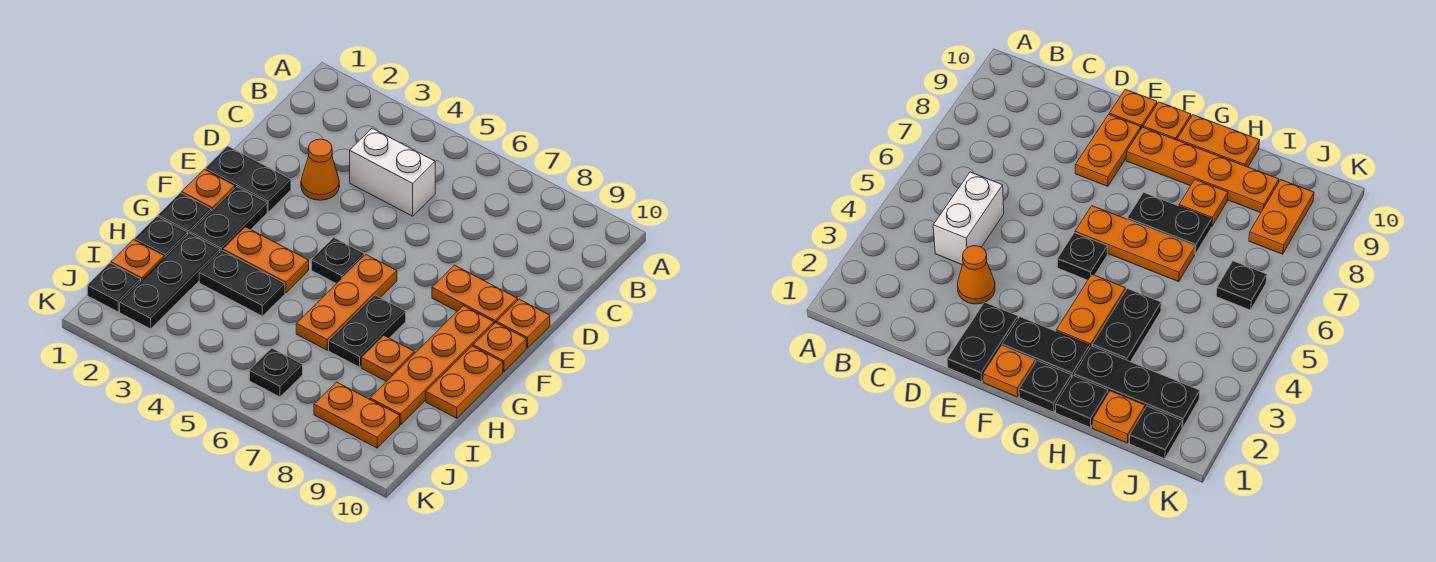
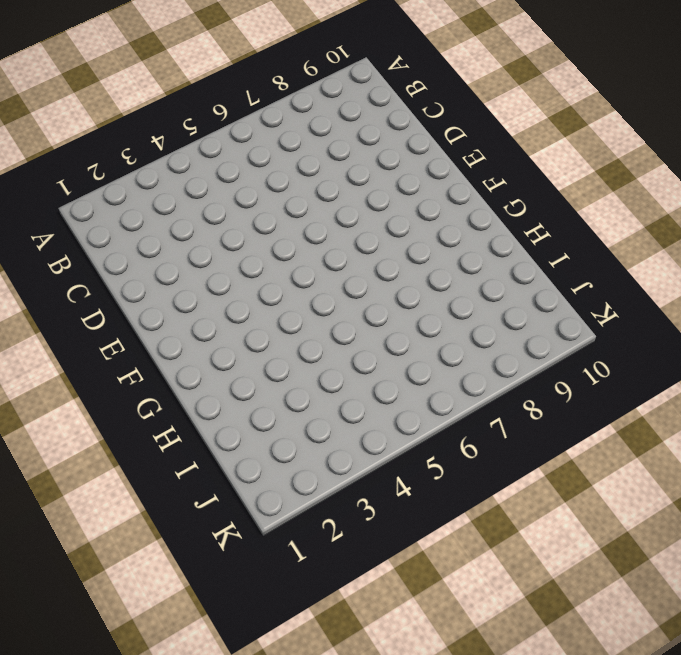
none -> white brick C4:C5 level 1
none -> orange cone D3 level 1
none -> black plate E1:E2 level 1

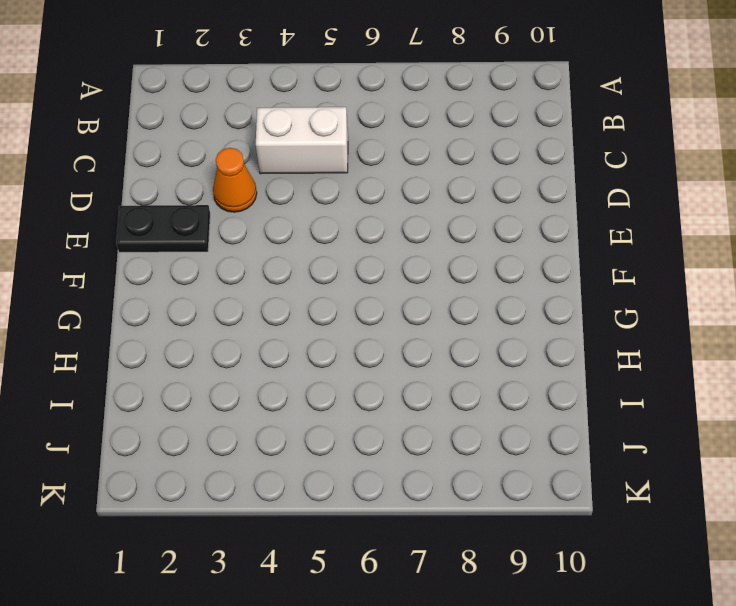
none -> orange plate E8:E9 level 1
none -> orange plate E10 level 1
none -> orange plate F1 level 1

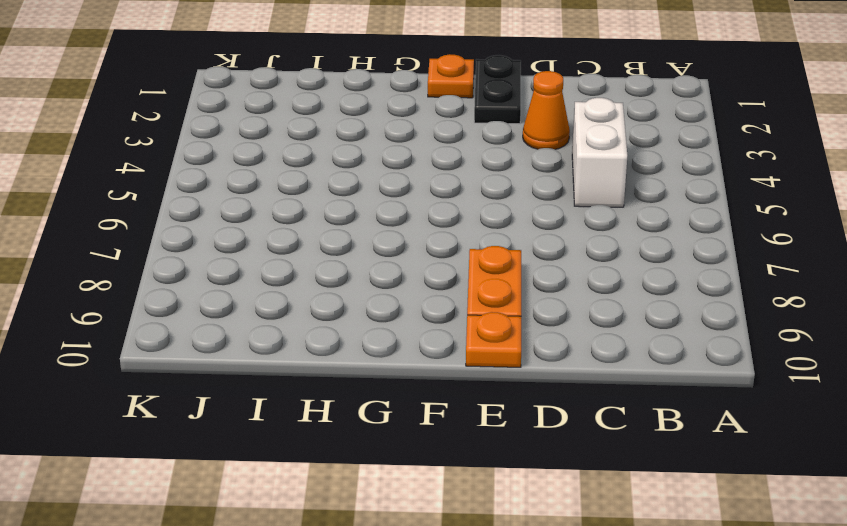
none -> black plate F2:G2 level 1
none -> black plate F5 level 1
none -> orange plate F6:H6 level 1

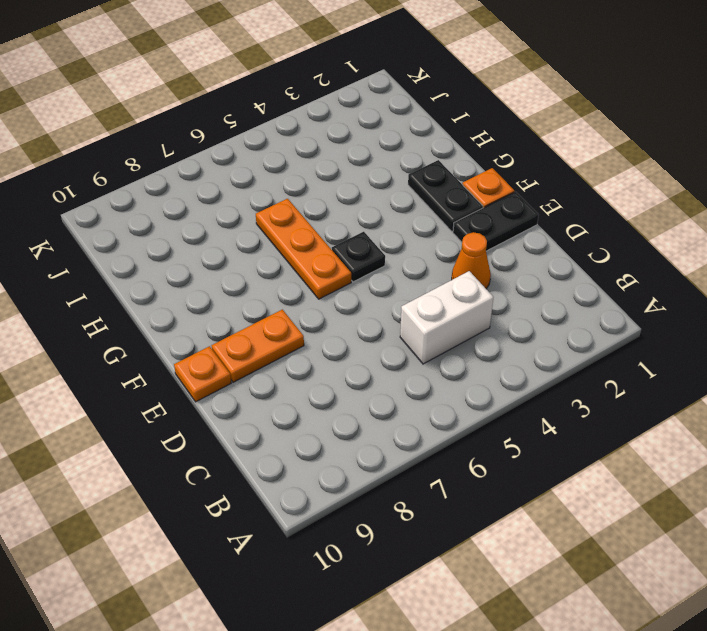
none -> orange plate F9:I9 level 1
none -> orange plate F10 level 1
none -> black plate G1 level 1

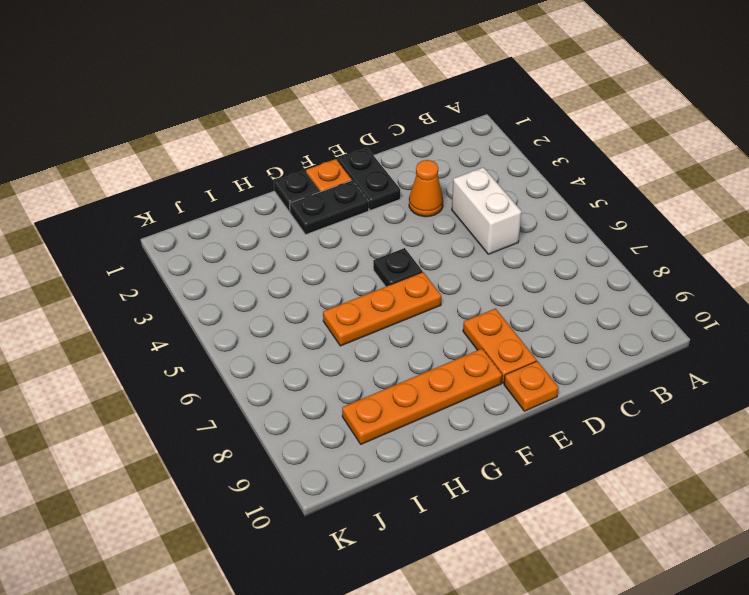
none -> orange plate F10 level 1
none -> orange plate G3:G4 level 1
none -> black plate G7:H7 level 1

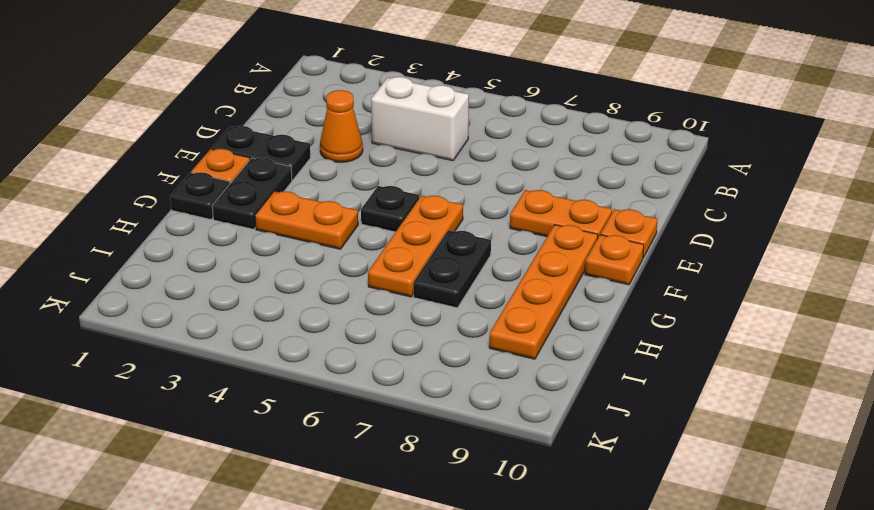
none -> orange plate G10:H10 level 1
none -> black plate H1 level 1
none -> black plate H2:J2 level 1

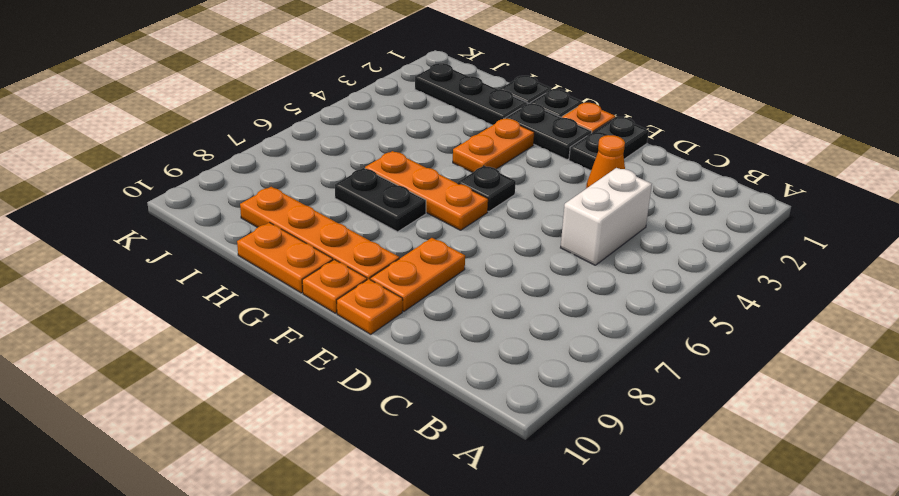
none -> black plate H3:H4 level 1
none -> orange plate H8 level 1
none -> orange plate I1 level 1

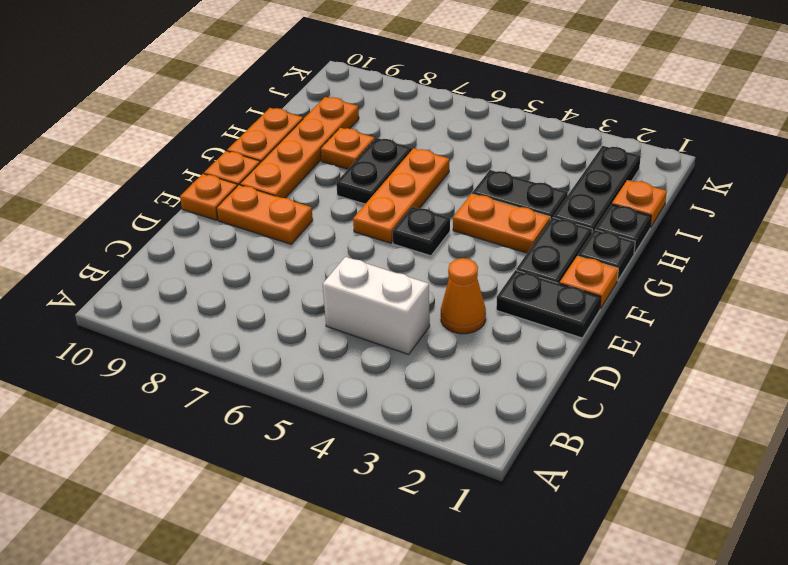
none -> black plate J1 level 1
none -> black plate J6 level 1
none -> orange plate J8:J9 level 1

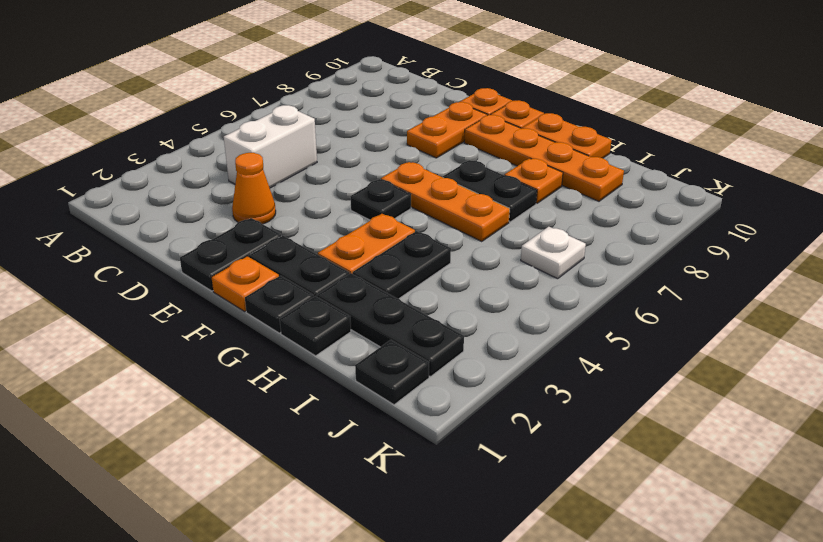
white plate J6 level 1 -> black plate J6 level 1
none -> orange plate I1 level 1
none -> orange plate J8:J9 level 1

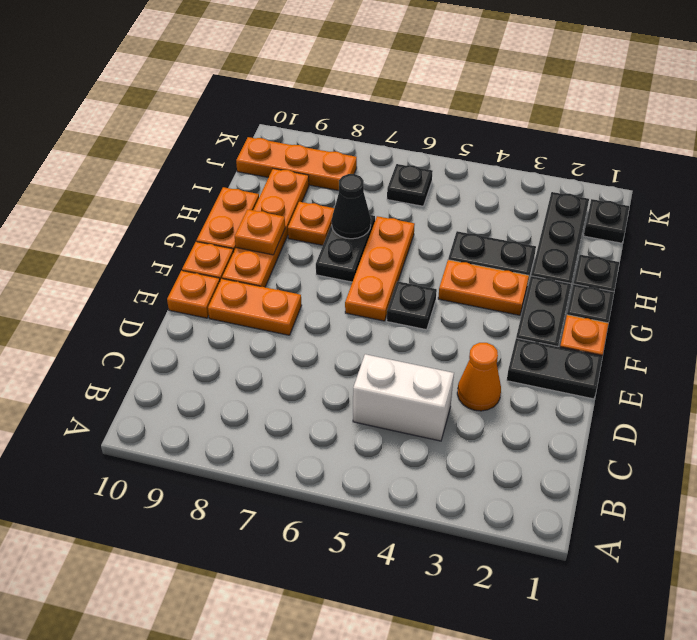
orange plate G9 level 2 -> orange plate I1 level 1
black cone H7 level 2 -> none
orange plate J8:J10 level 1 -> orange plate J8:J9 level 1

